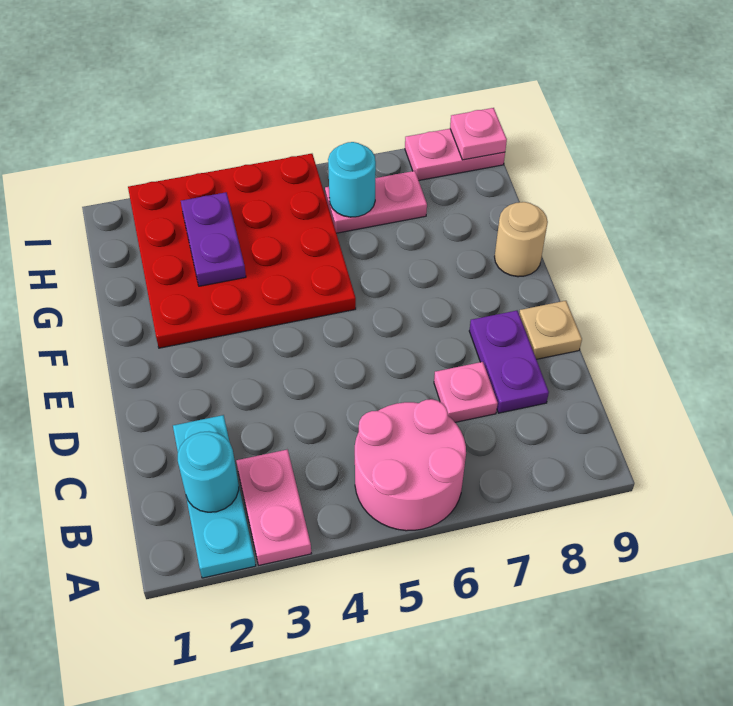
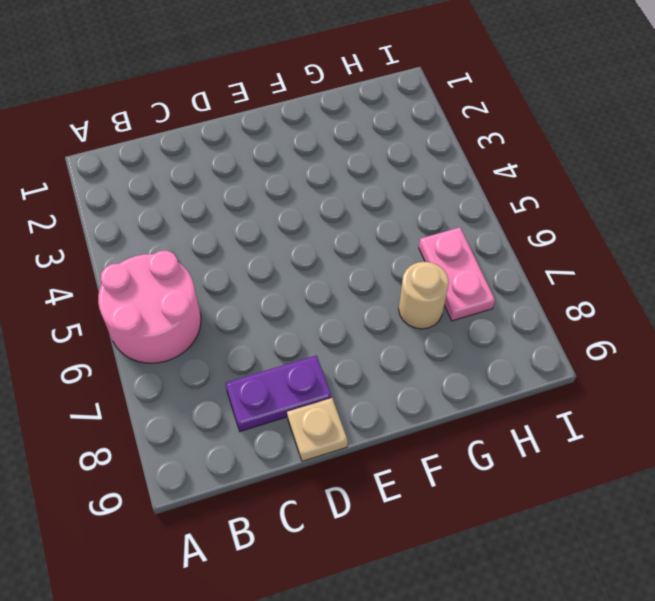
tan round brick G7 level 1 -> tan round brick F9 level 1
none -> cyan plate A2:C2 level 1
none -> pink plate A3:B3 level 1
none -> pink plate C7 level 1

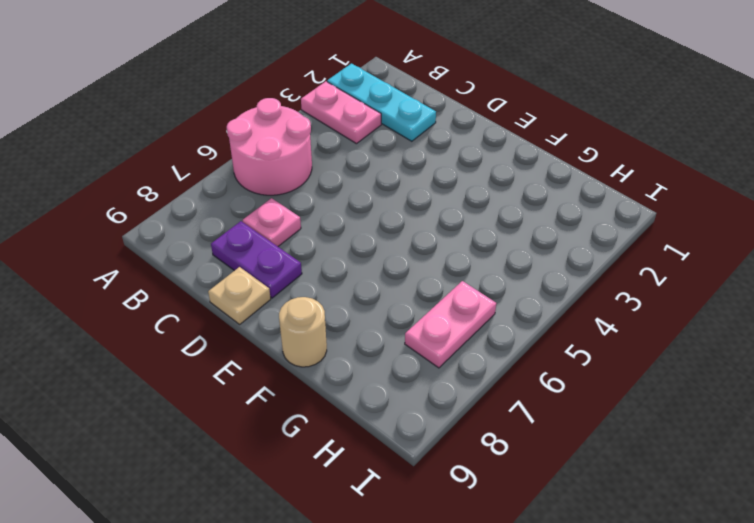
none -> red plate F2:I5 level 1
none -> pink plate I8:I9 level 1
none -> cyan round brick B2 level 2

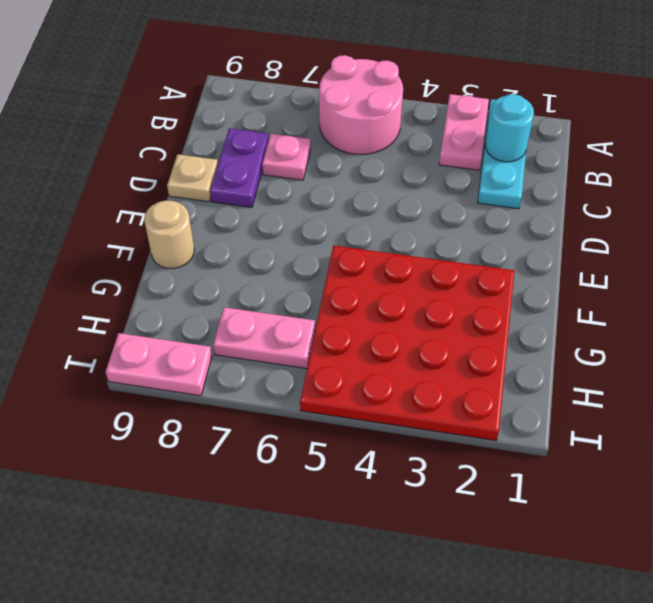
none -> purple plate G3:H3 level 2
none -> cyan round brick H6 level 2
none -> pink plate I9 level 2

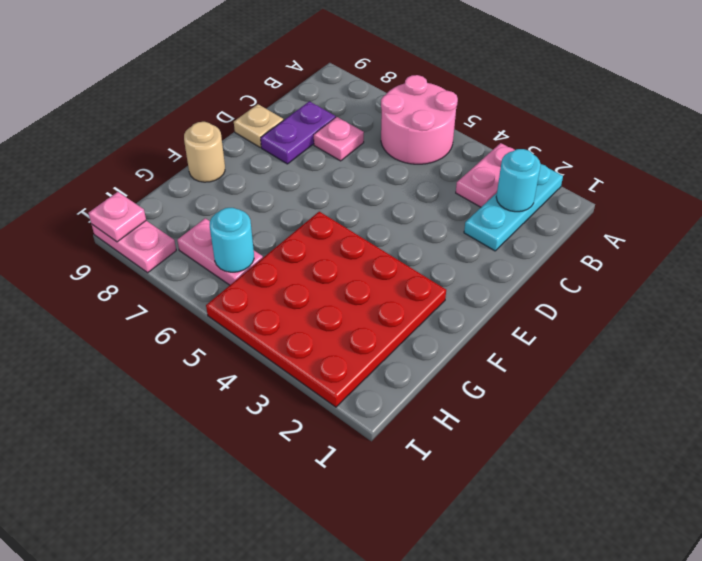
none -> purple plate G3:H3 level 2

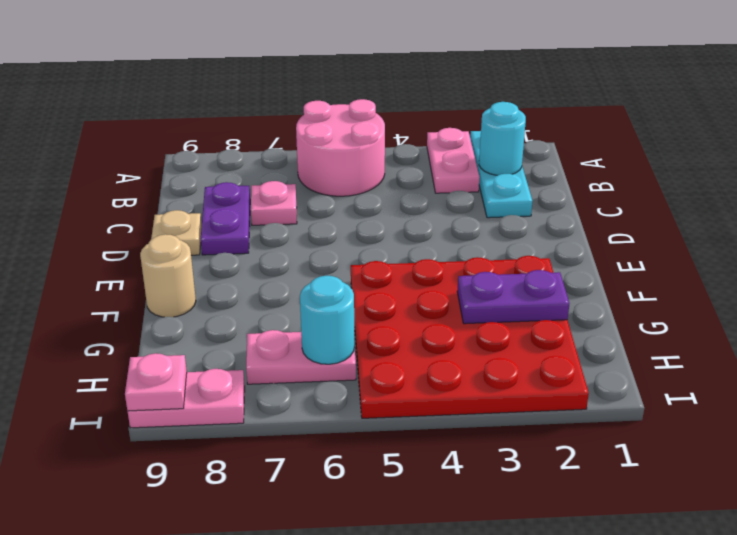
purple plate G2:G3 level 2 -> purple plate G3:H3 level 2

